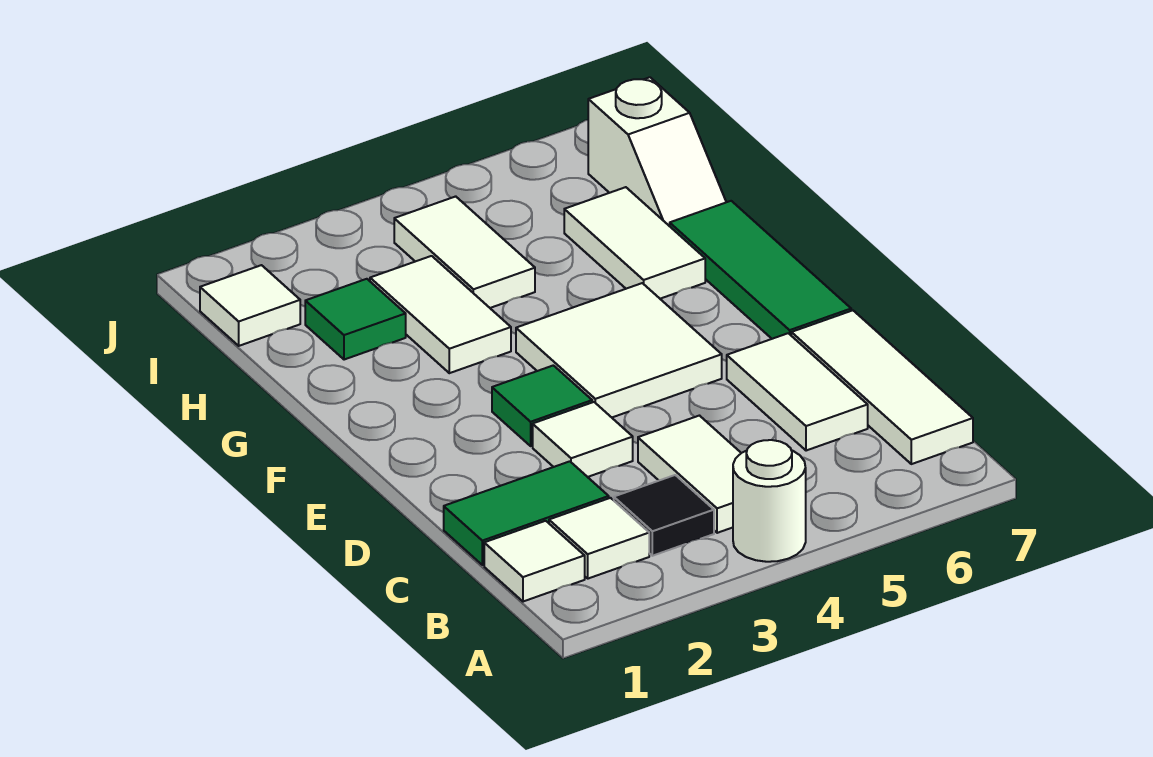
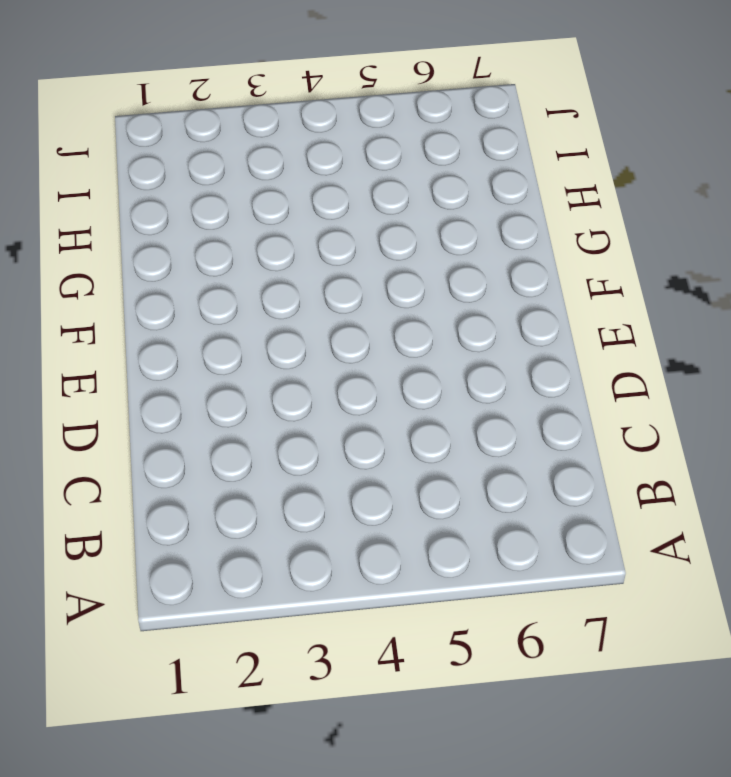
none -> white round brick A4 level 1
none -> white tile B1 level 1
none -> white tile B2 level 1

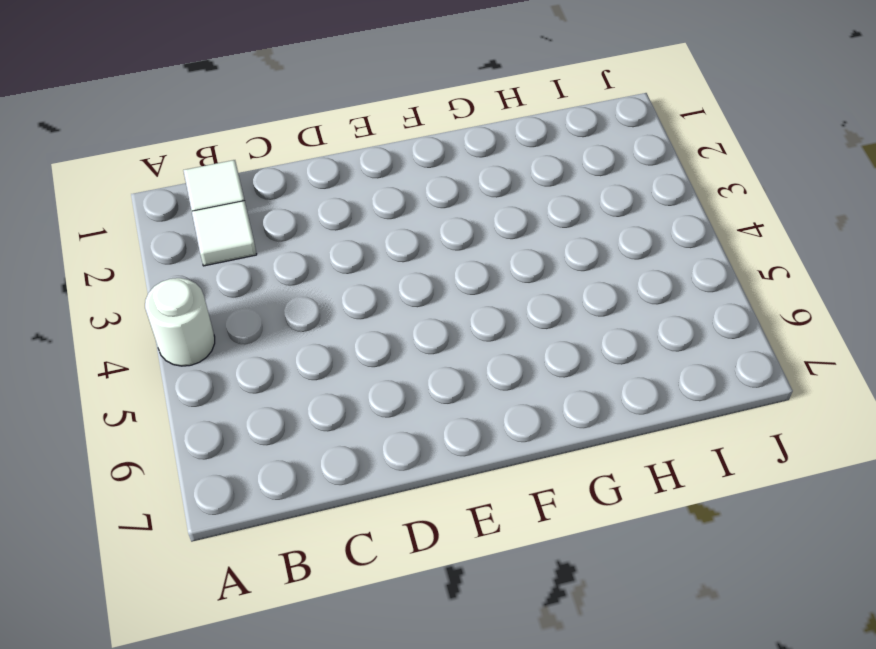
none -> black tile B3 level 1
none -> white tile B4:C4 level 1
none -> white tile B7:D7 level 1

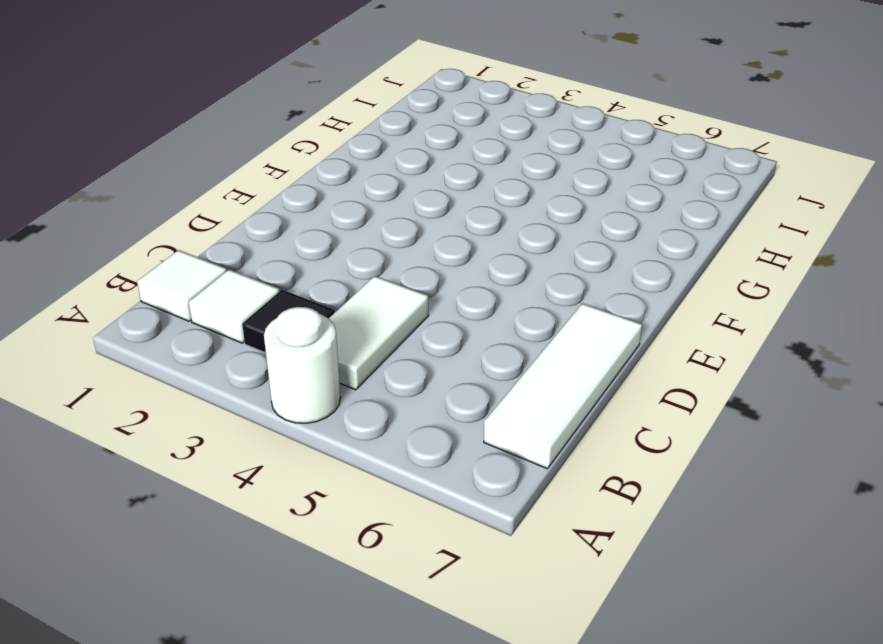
none -> green tile C1:C2 level 1
none -> white tile C6:D6 level 1
none -> white tile D3 level 1

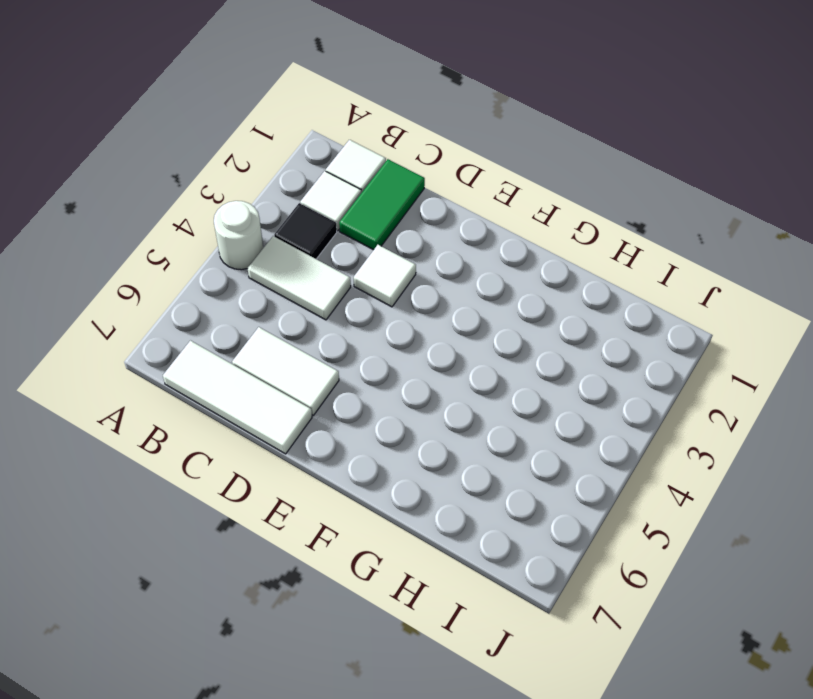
none -> green tile E3 level 1
none -> white tile E4:F5 level 1
none -> green tile E7:G7 level 1

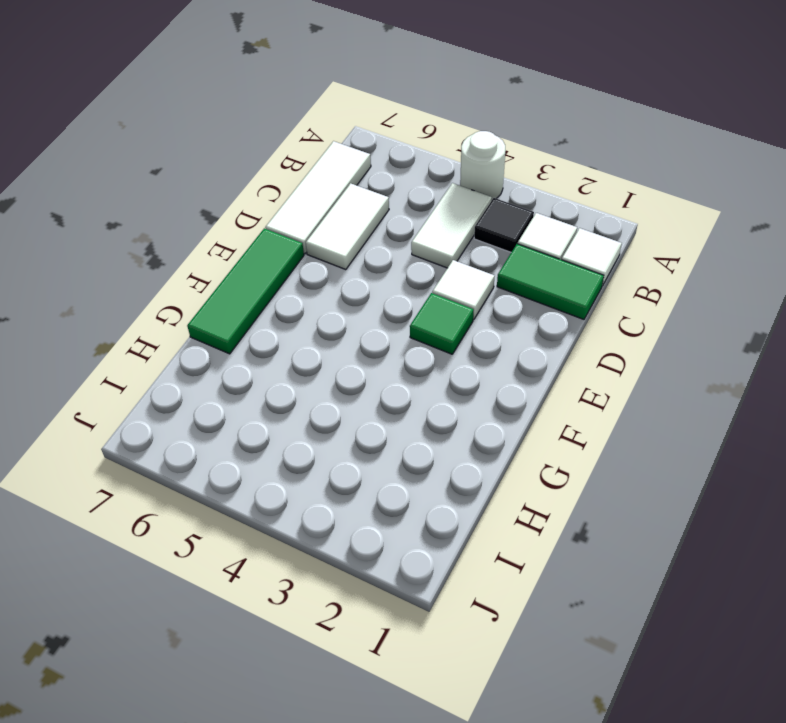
none -> white tile E4:F5 level 1
none -> white tile G3:H3 level 1
none -> white tile G6:H6 level 1

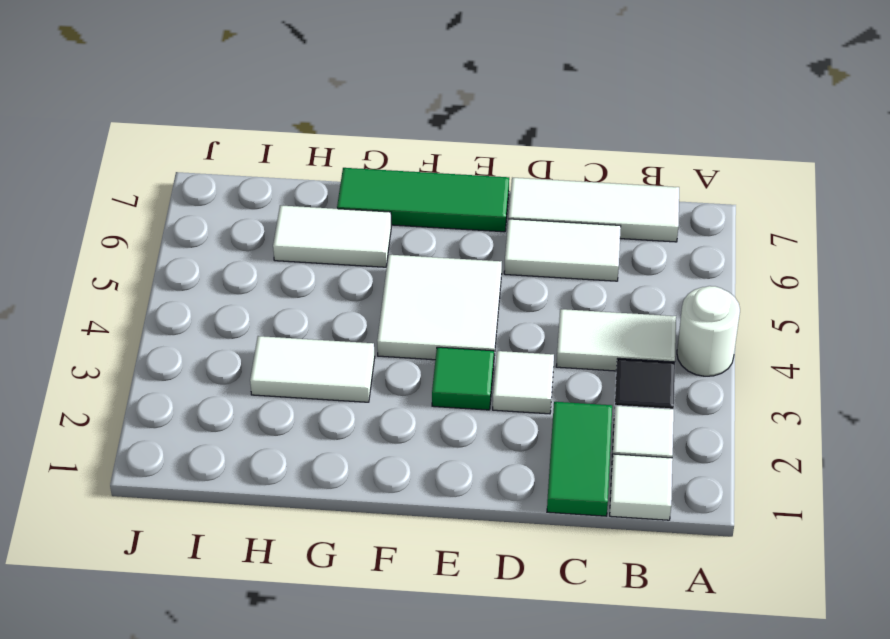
none -> green tile H2 level 1
none -> white tile H4:I4 level 1
none -> white slope H7:I7 level 1 top I

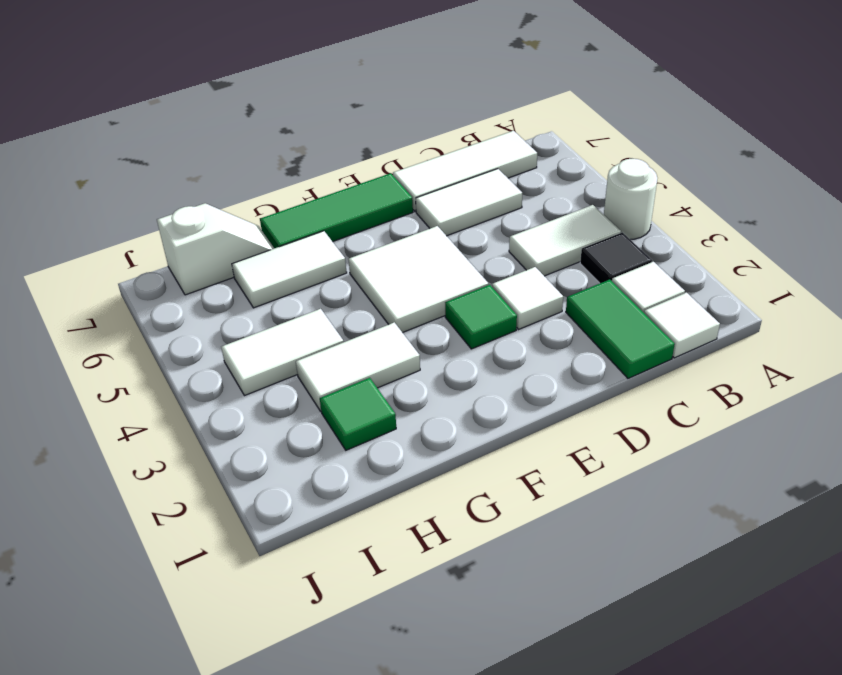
none -> white tile I1 level 1

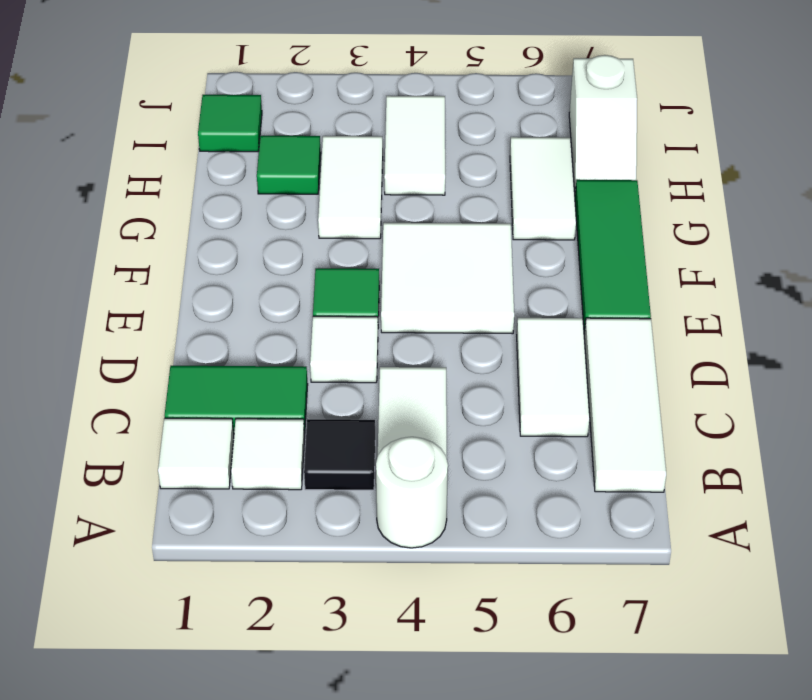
green tile I1 level 1 -> white tile I1 level 1

